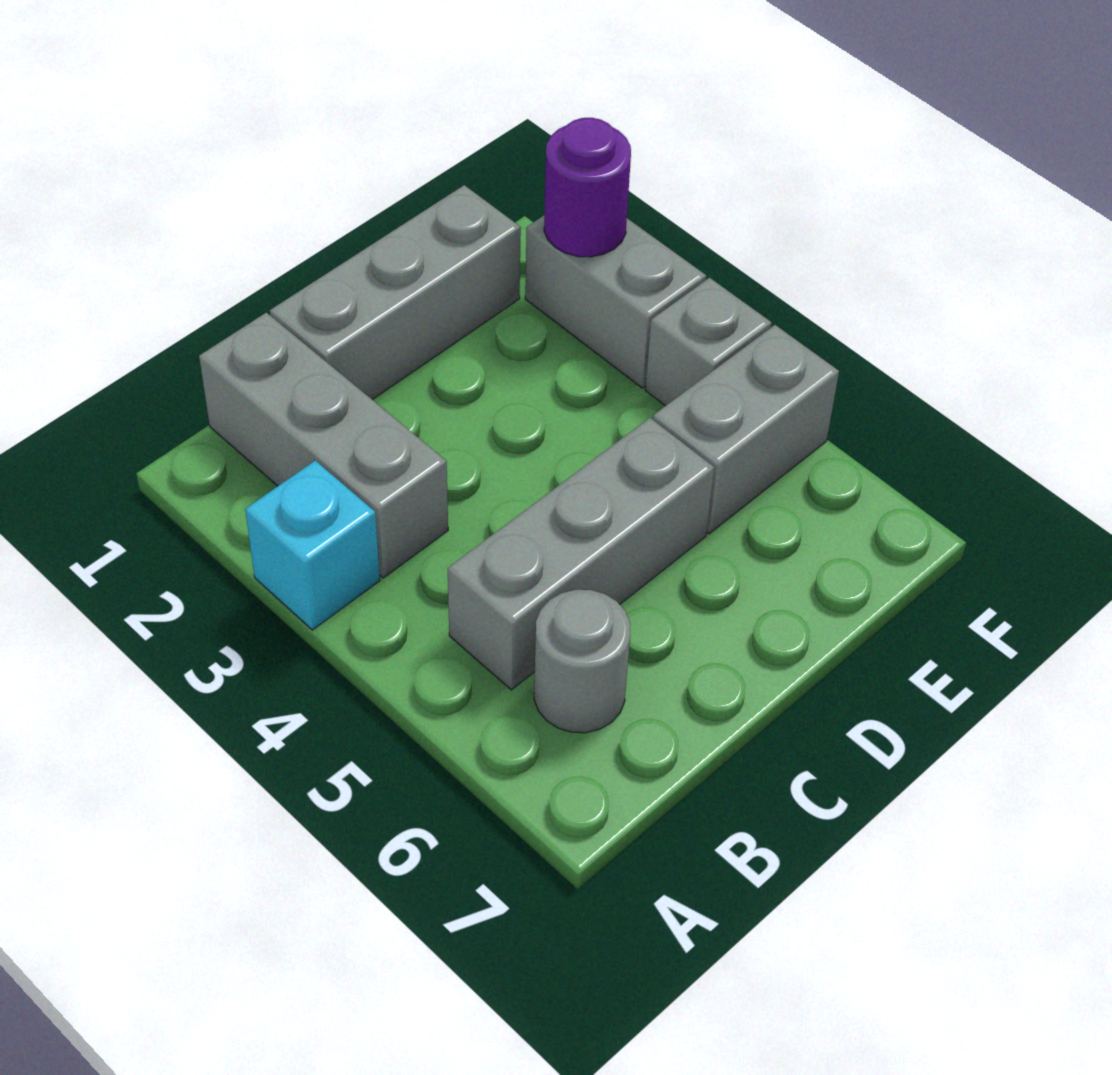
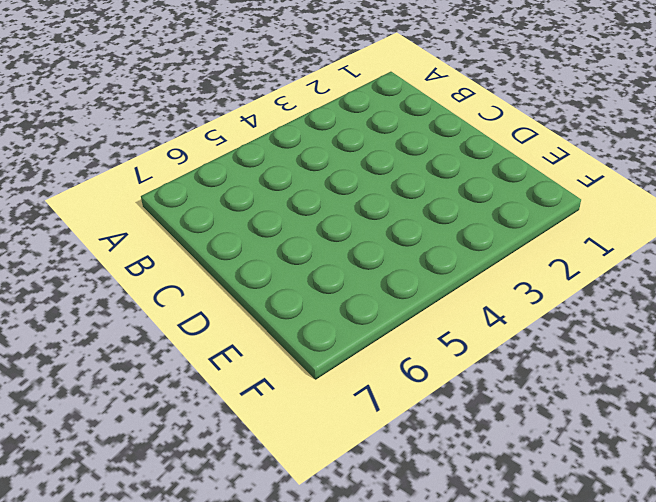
none -> cyan brick A3 level 1
none -> grey brick B1:B3 level 1

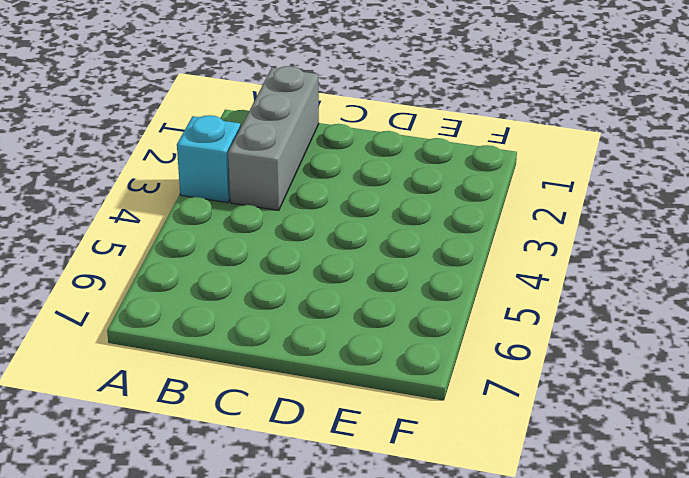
none -> grey brick B5:D5 level 1
none -> grey round brick B6 level 1

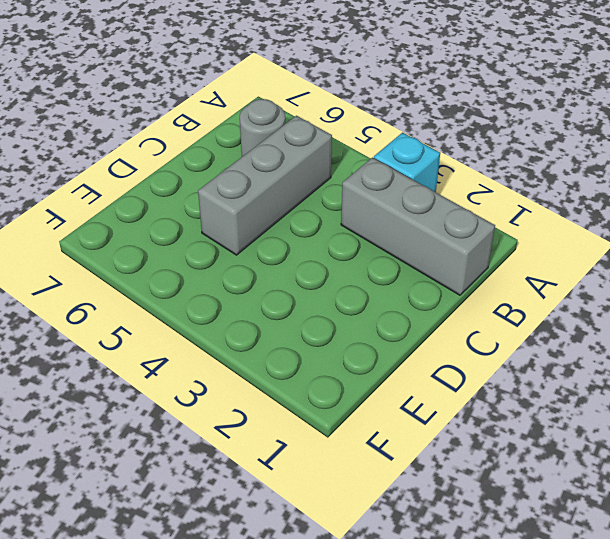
none -> grey brick C1:E1 level 1
none -> grey brick E5:F5 level 1

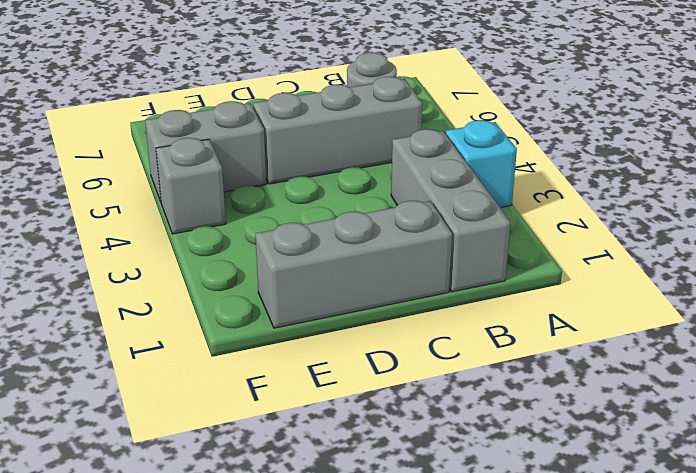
none -> grey brick F2:F3 level 1
none -> purple round brick F2 level 2

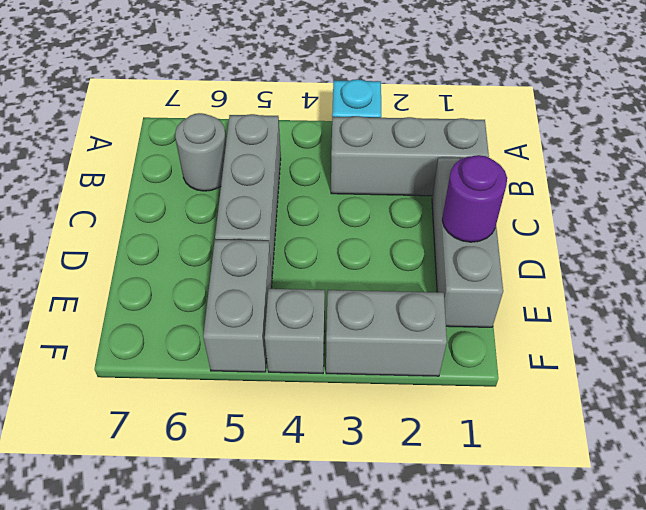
purple round brick D1 level 2 -> purple round brick F2 level 2

